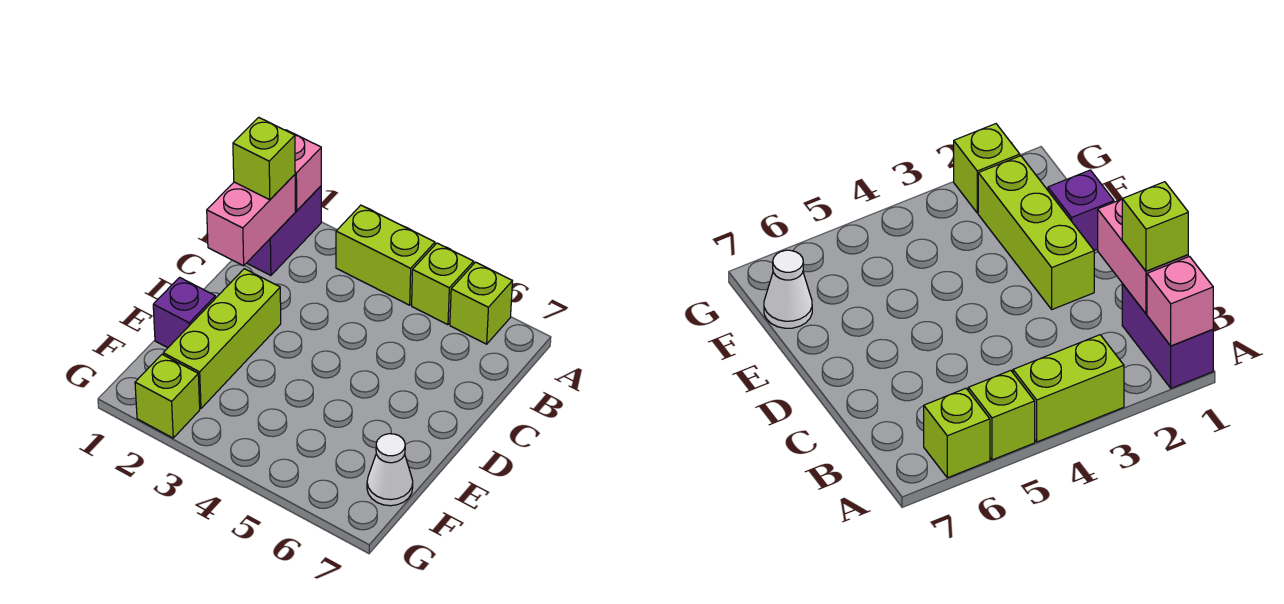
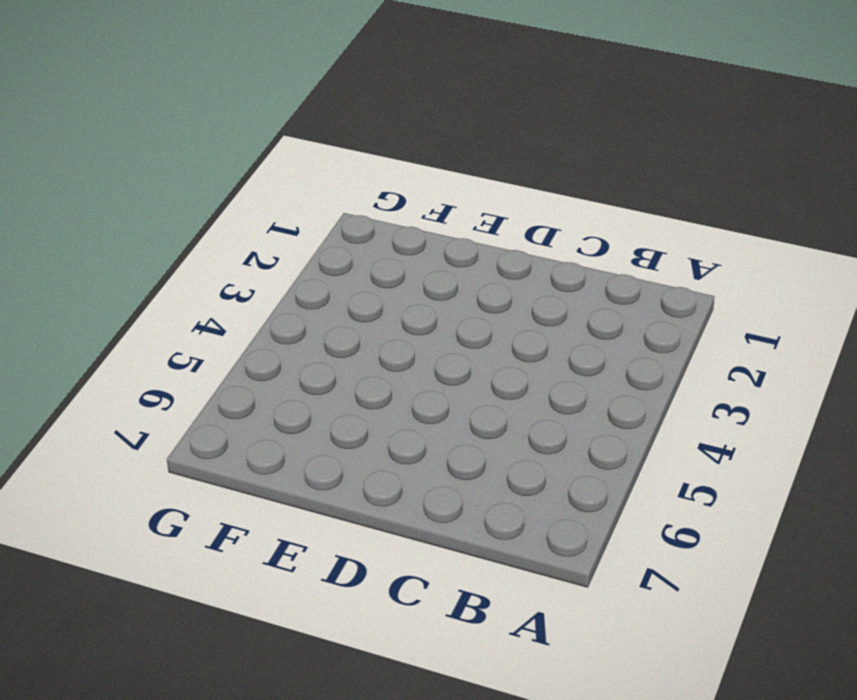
none -> purple brick A1:B1 level 1
none -> lime brick A3:A4 level 1

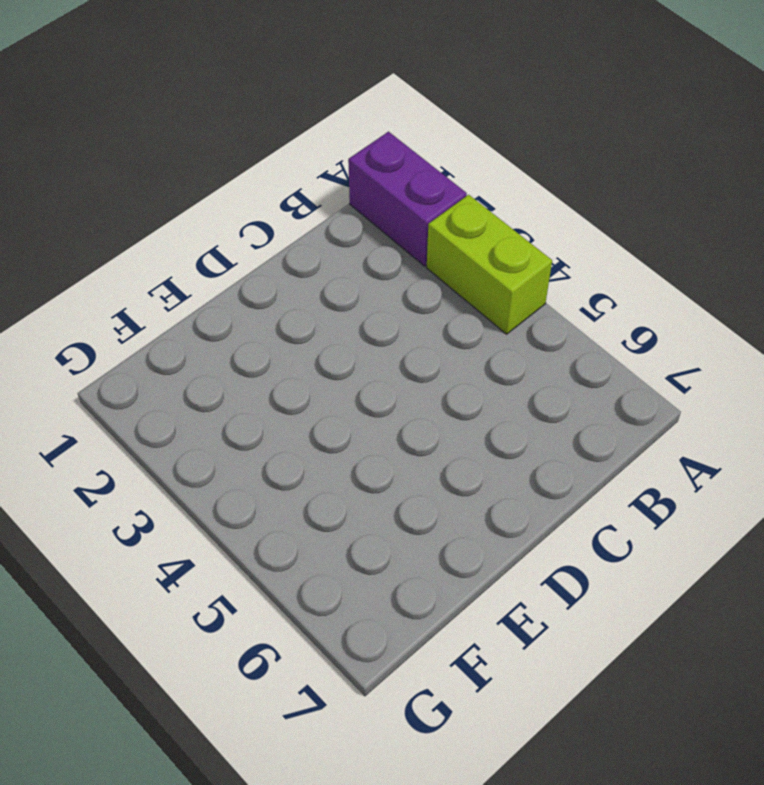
purple brick A1:A2 level 1 -> purple brick A1:B1 level 1
none -> lime brick A5 level 1
none -> lime brick A6 level 1

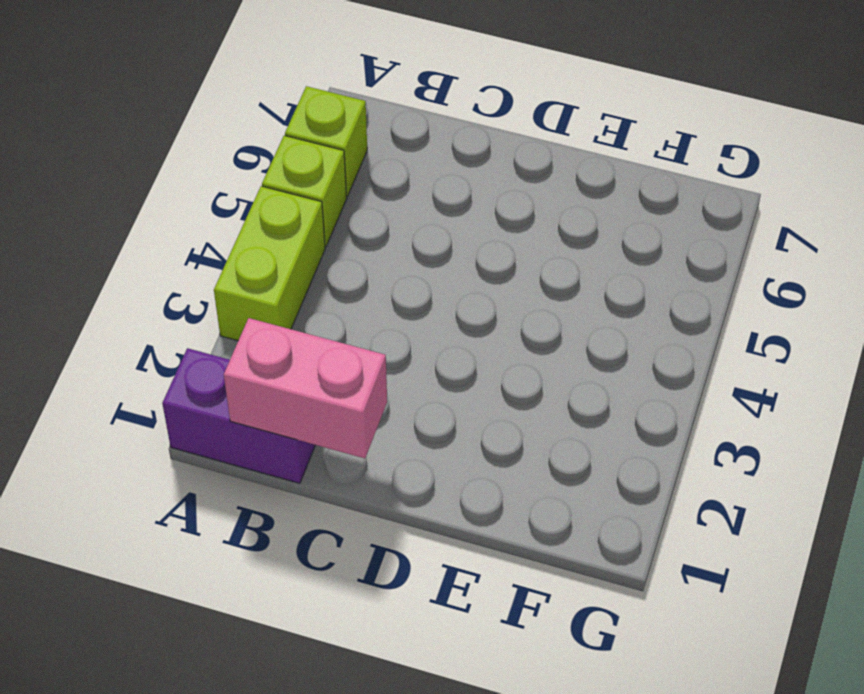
none -> lime brick D2:F2 level 1
none -> purple brick E1 level 1

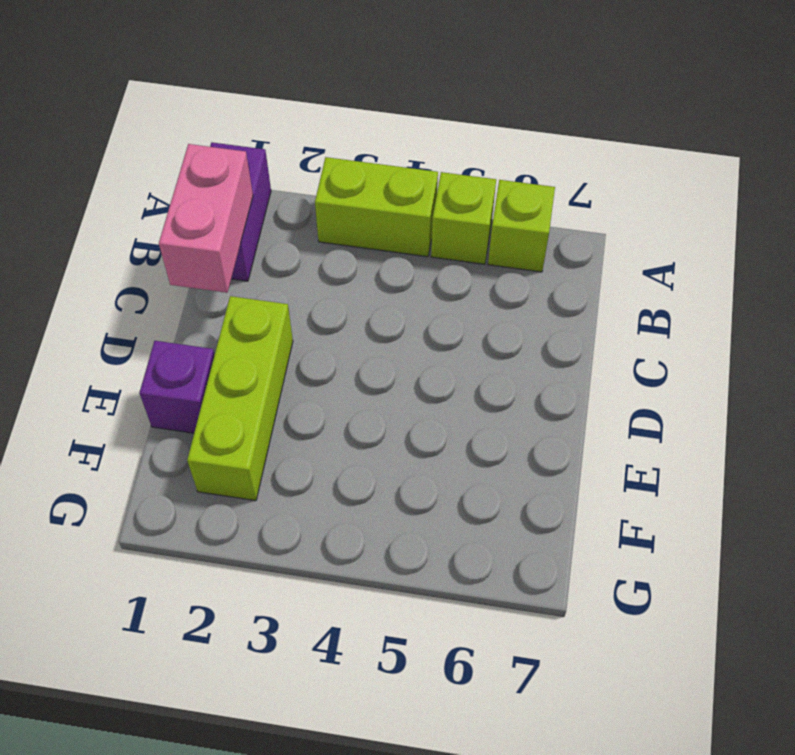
none -> white cone F7 level 1
none -> lime brick G2 level 1

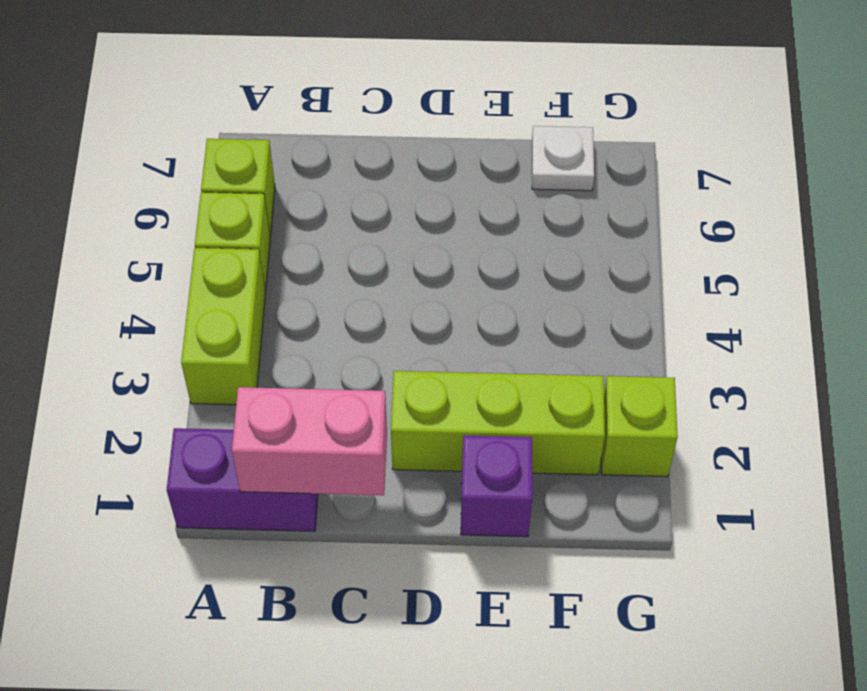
white plate F7 level 1 -> white cone F7 level 1
none -> pink brick A1 level 2
none -> lime brick B1 level 3

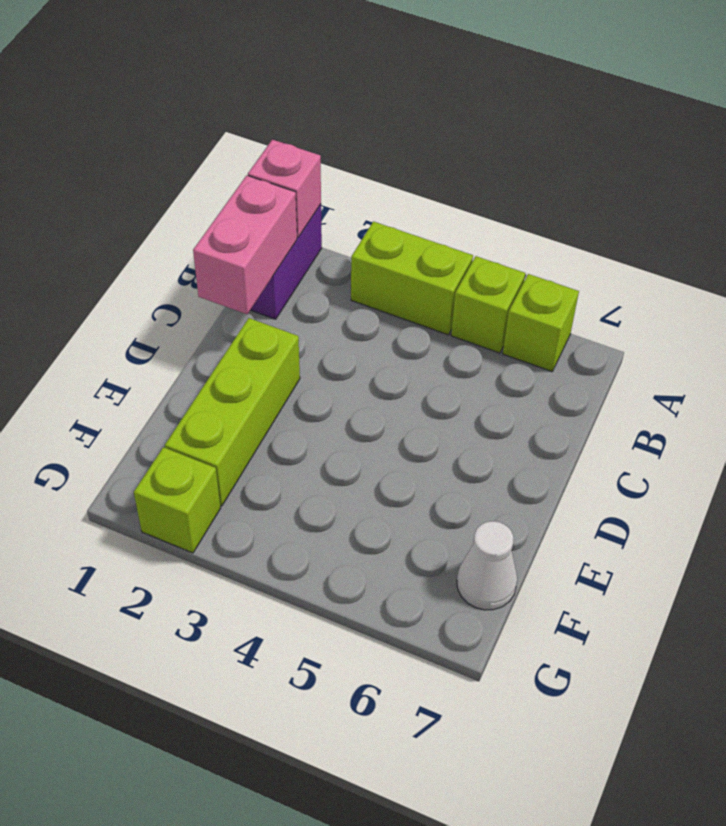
none -> purple brick E1 level 1
none -> lime brick B1 level 3

